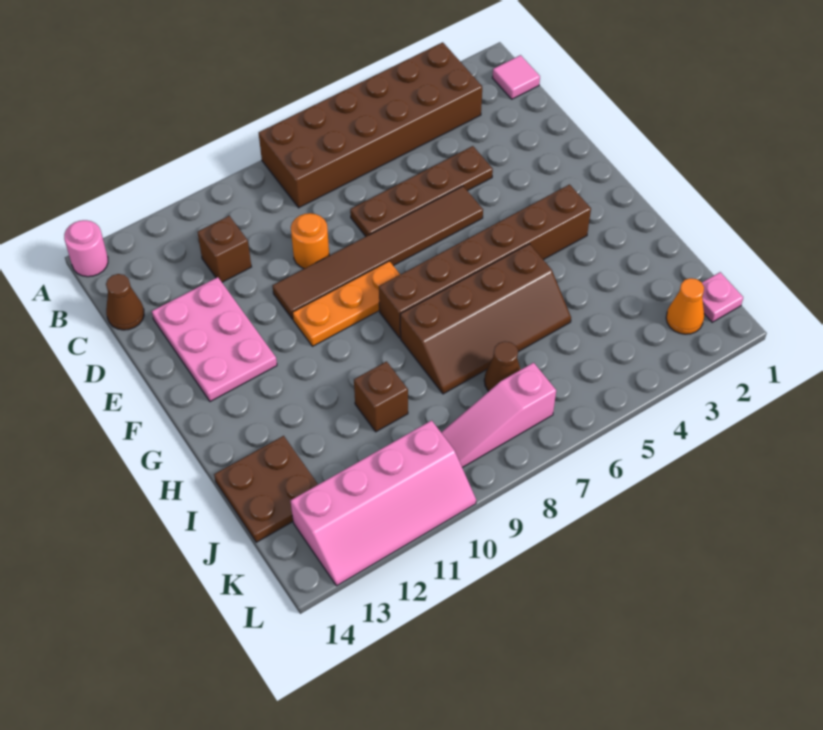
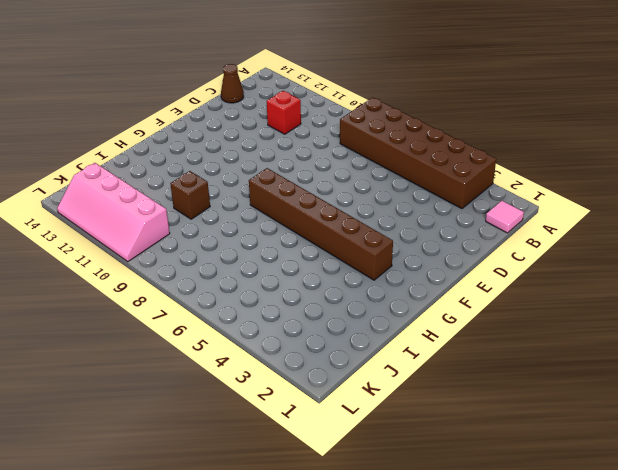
red brick C11 level 1 -> brown brick C11 level 1
none -> pink round brick A14 level 1
none -> brown plate D4:D7 level 1
none -> orange round brick D9 level 1

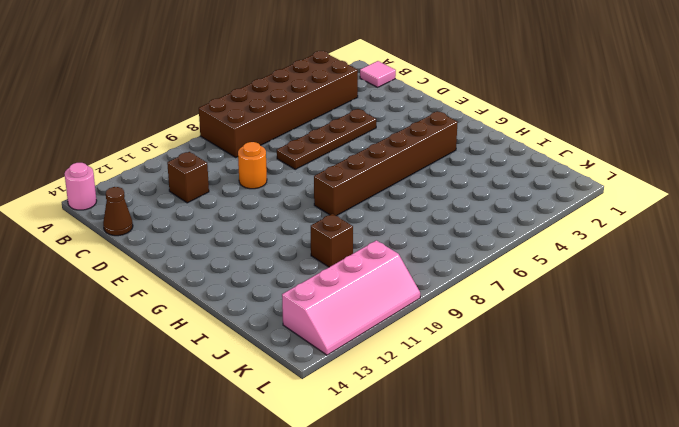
none -> pink plate D12:F13 level 1
none -> brown tile E5:E10 level 1
none -> orange plate F8:F10 level 1

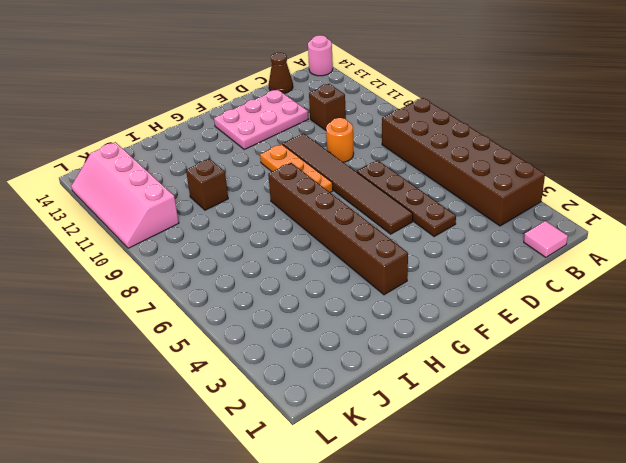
none -> brown slope H5:I8 level 1 top H
none -> brown plate I13:J14 level 1
none -> brown cone J7 level 1

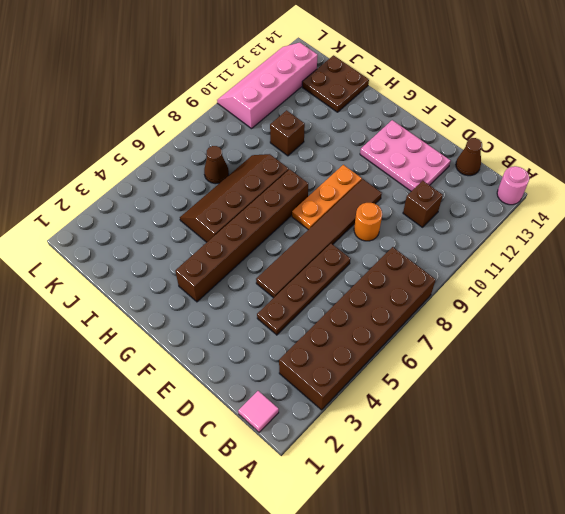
none -> pink plate K1 level 1
none -> orange cone K2 level 1
none -> pink slope K7:K9 level 1 top 7

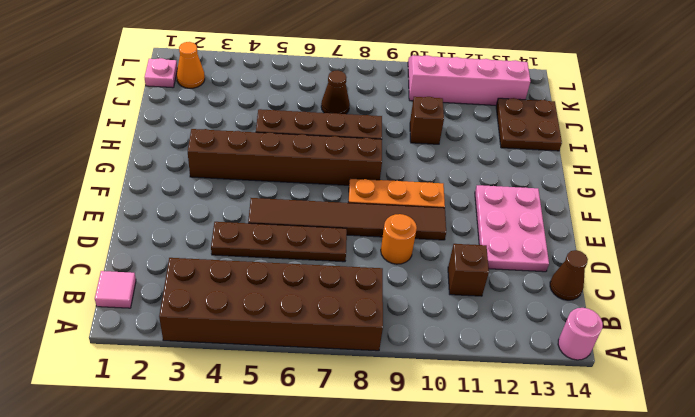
none -> pink slope K7:K9 level 1 top 7

